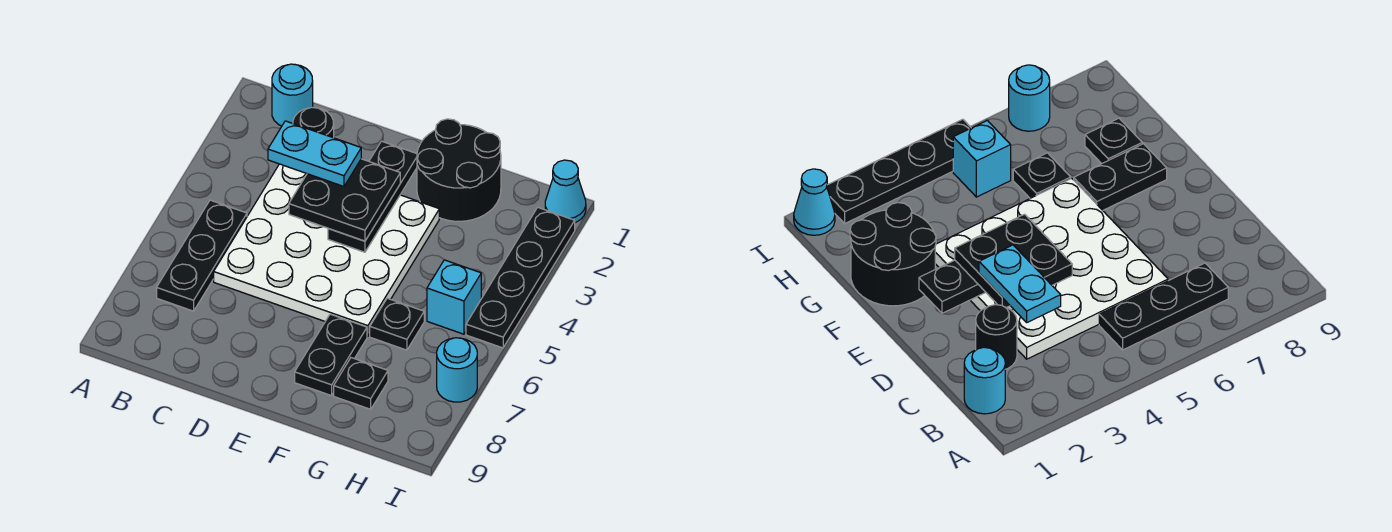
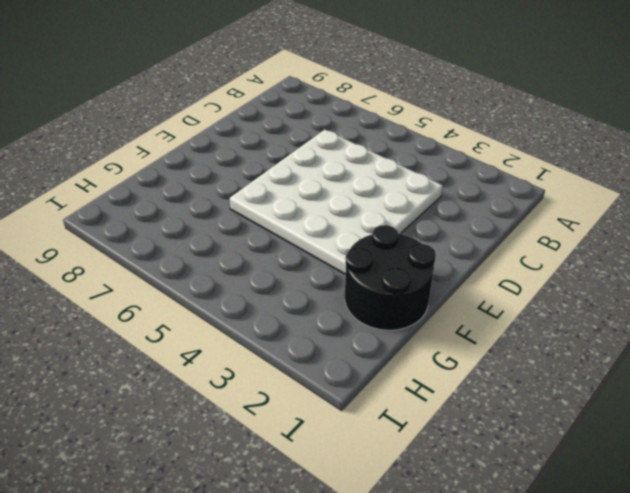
none -> cyan round brick B1 level 1
none -> black plate B5:B7 level 1
none -> black round brick C2 level 1

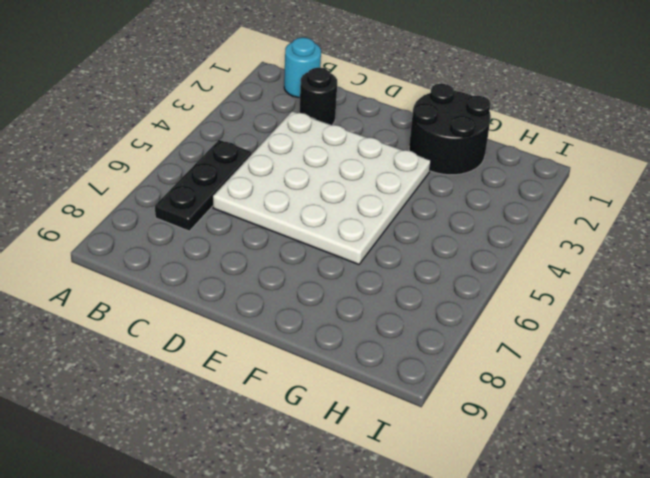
none -> black plate F7:F8 level 1
none -> black plate G6 level 1
none -> black plate G8 level 1

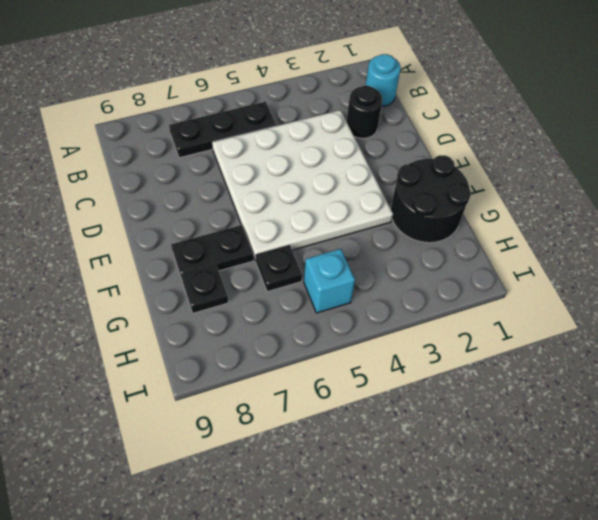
none -> cyan cone I1 level 1
none -> black plate I2:I5 level 1
none -> cyan round brick I7 level 1

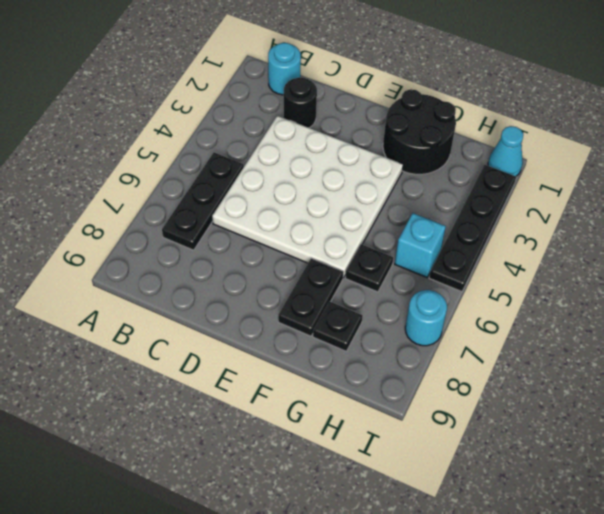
none -> black plate E2:E4 level 2
none -> black plate D3:E4 level 3
none -> cyan plate C3:D3 level 4

